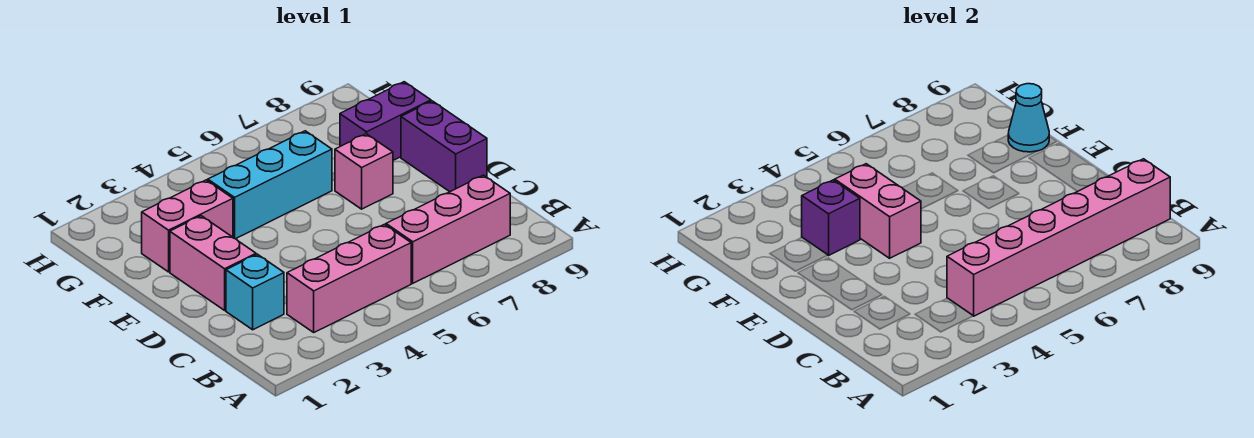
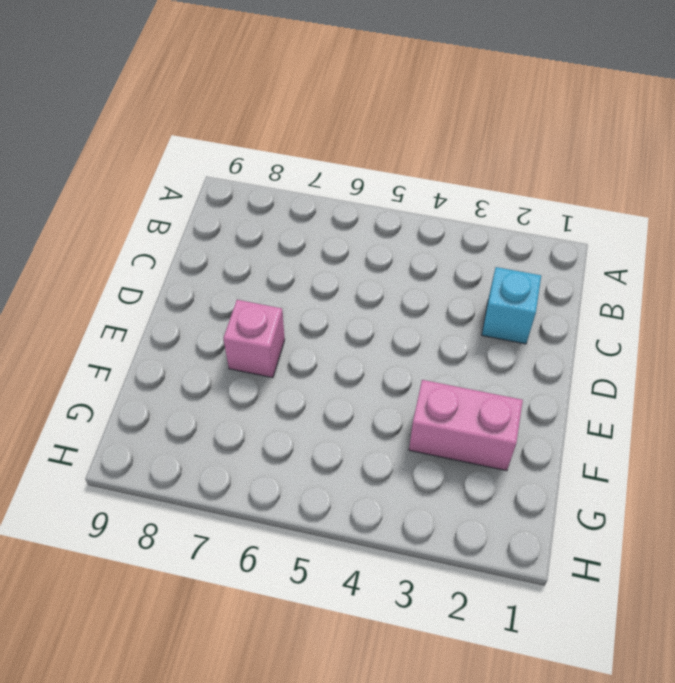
none -> pink brick B3:B5 level 1
none -> pink brick B6:B8 level 1
none -> pink brick D2:E2 level 1

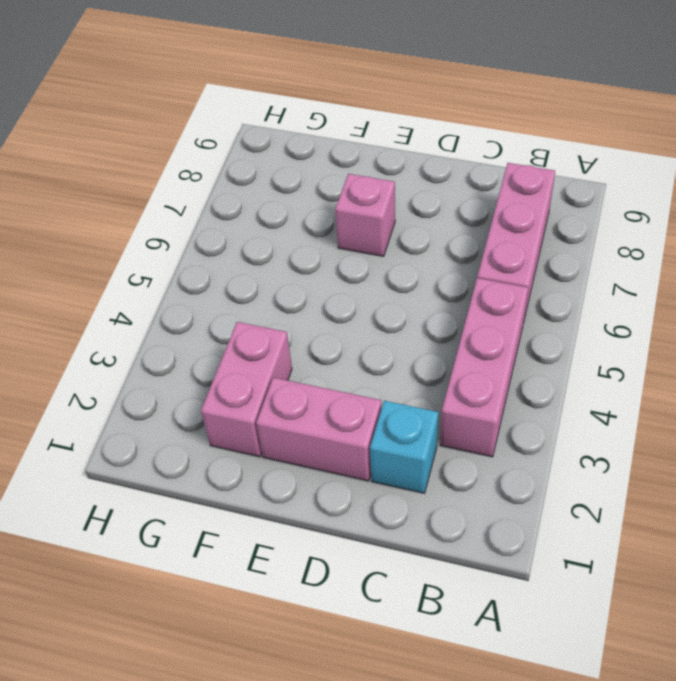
none -> purple brick D9:E9 level 1
none -> cyan brick F4:F6 level 1
none -> purple brick F8:F9 level 1

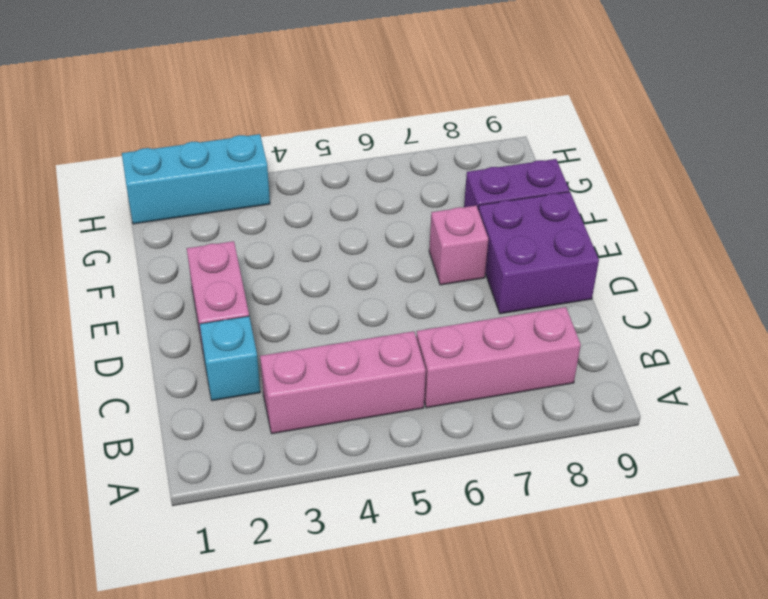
purple brick D8:E9 level 1 -> purple brick D9:E9 level 1
cyan brick H1:H3 level 1 -> cyan brick F4:F6 level 1
none -> pink brick F2:F3 level 1
none -> pink brick B4:B9 level 2
none -> pink brick E4:F4 level 2

